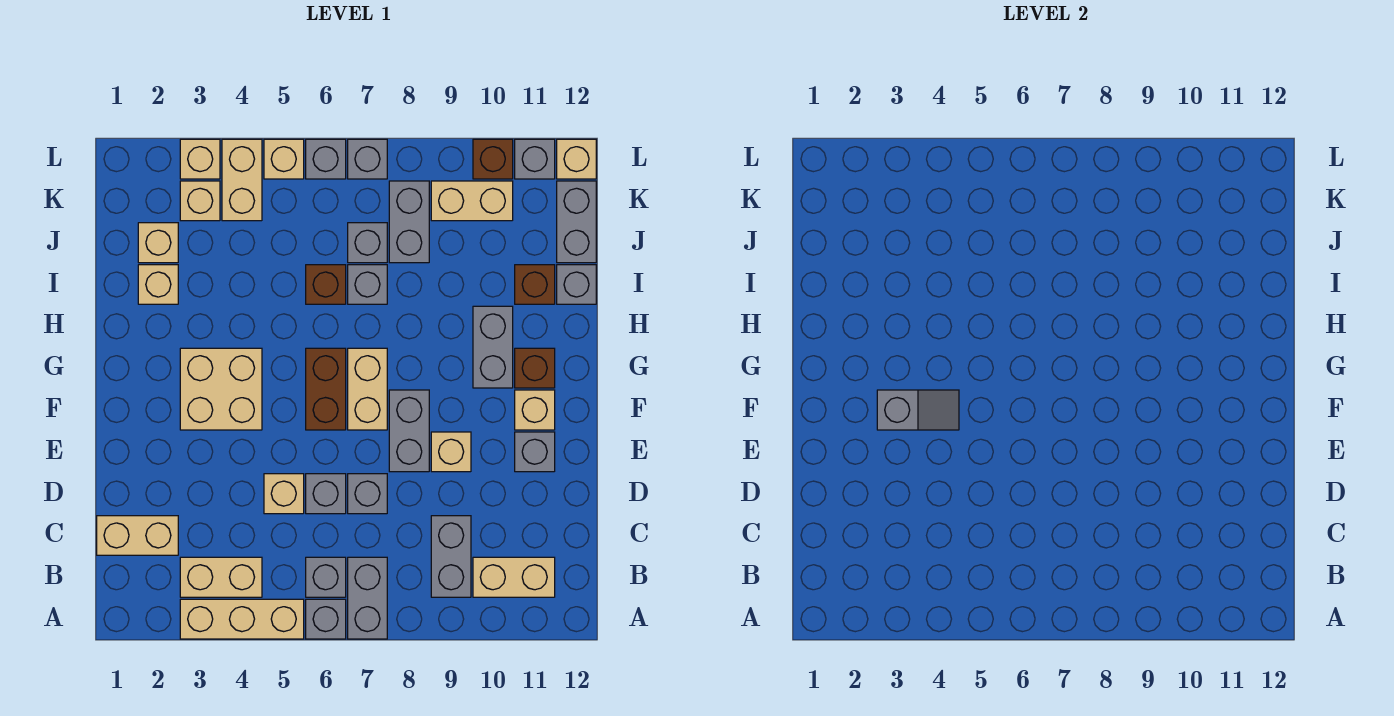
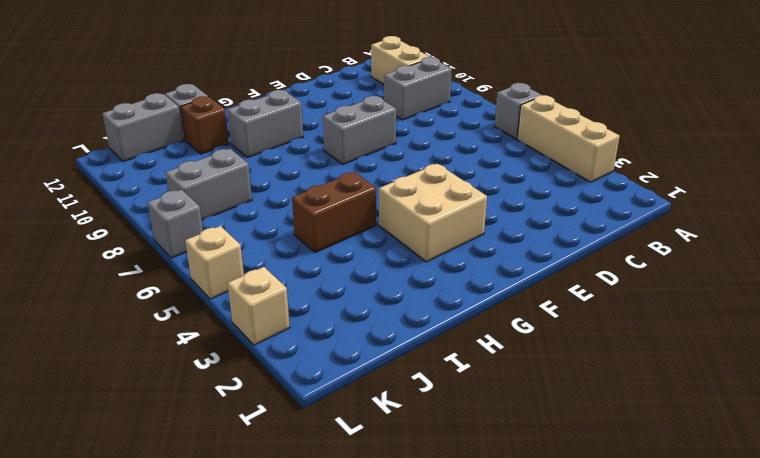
brown brick H5:I5 level 1 -> brown brick F6:G6 level 1
none -> grey brick A7:B7 level 1
none -> tan brick B3:B4 level 1
none -> grey brick B6 level 1
none -> tan brick C1:C2 level 1

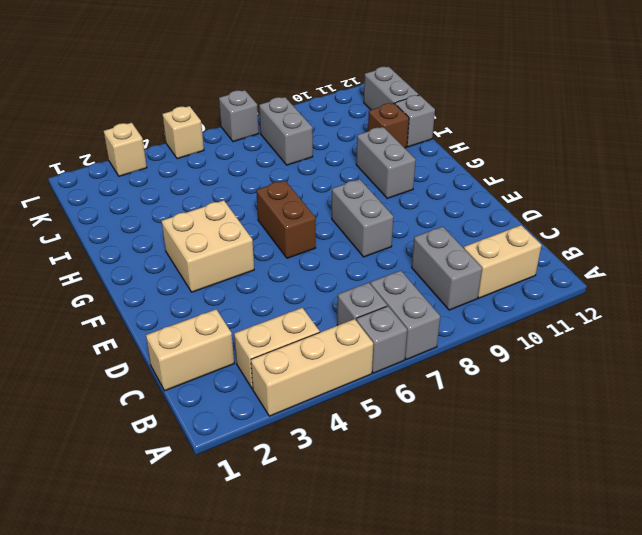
none -> tan brick D5 level 1
none -> grey brick D6 level 1
none -> grey brick D7 level 1
none -> tan brick E9 level 1

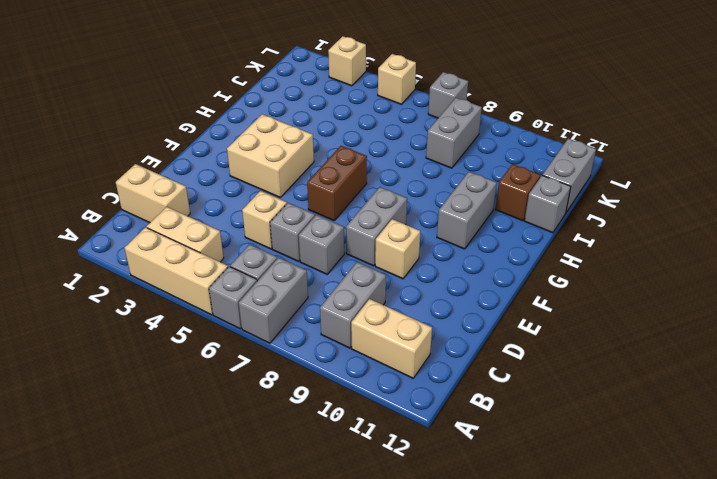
none -> grey brick E11 level 1
none -> tan brick F7:G7 level 1
none -> tan brick F11 level 1
none -> brown brick G11 level 1

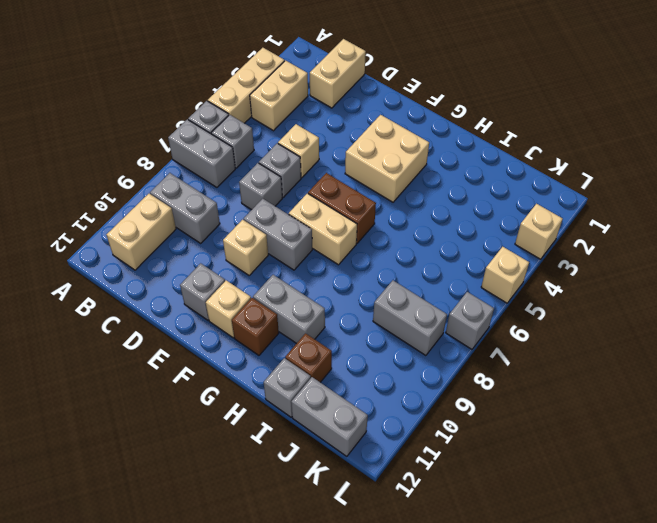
none -> tan brick I2 level 1
none -> brown brick I6 level 1
none -> grey brick I7 level 1
none -> tan brick J2 level 1

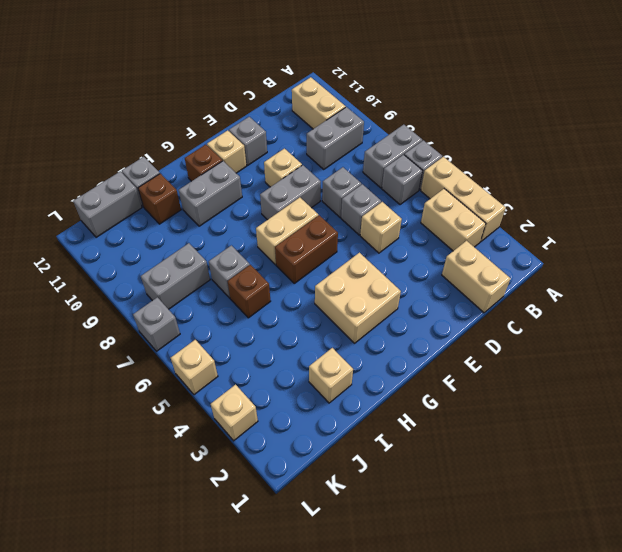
none -> tan brick J2 level 1
none -> grey brick J7 level 1
none -> tan brick K3 level 1
none -> tan brick K4:L4 level 1

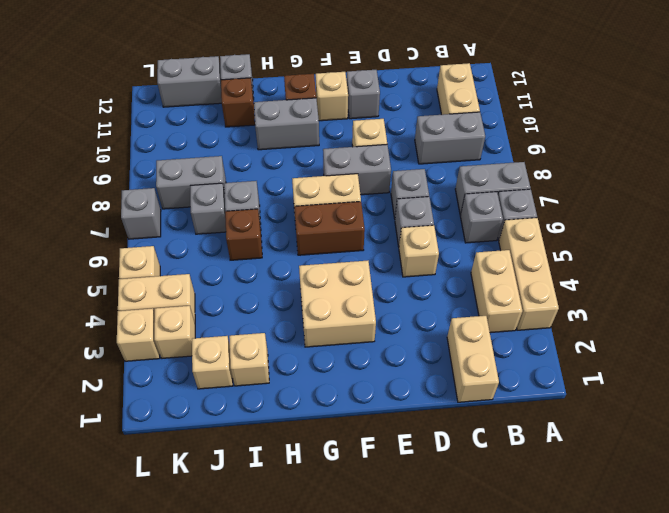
none -> tan brick K9:K10 level 1
none -> grey brick L6 level 1
none -> brown brick L10 level 1
none -> grey brick L11 level 1

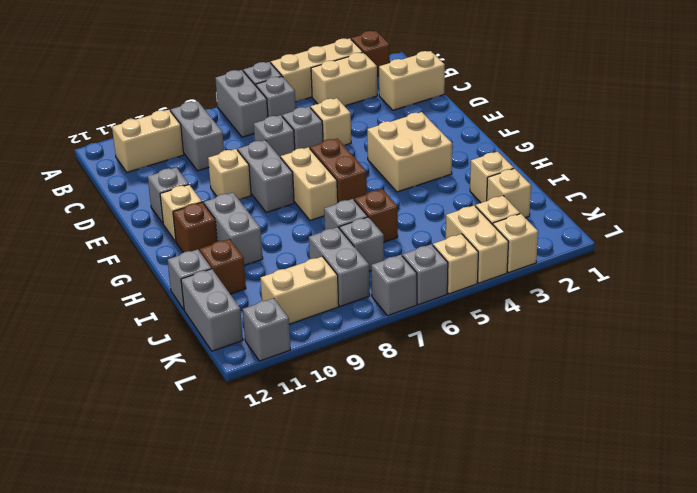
brown brick A2 level 1 -> brown brick L10 level 1
none -> tan brick L12 level 1
none -> grey slope F3:F4 level 2 top 3

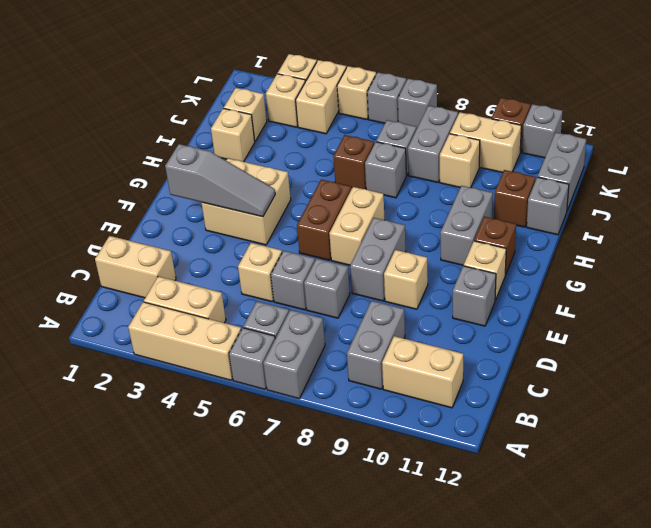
grey slope F2:F4 level 2 top 2 -> grey slope F3:F4 level 2 top 3
tan brick J9 level 1 -> tan brick L12 level 1

